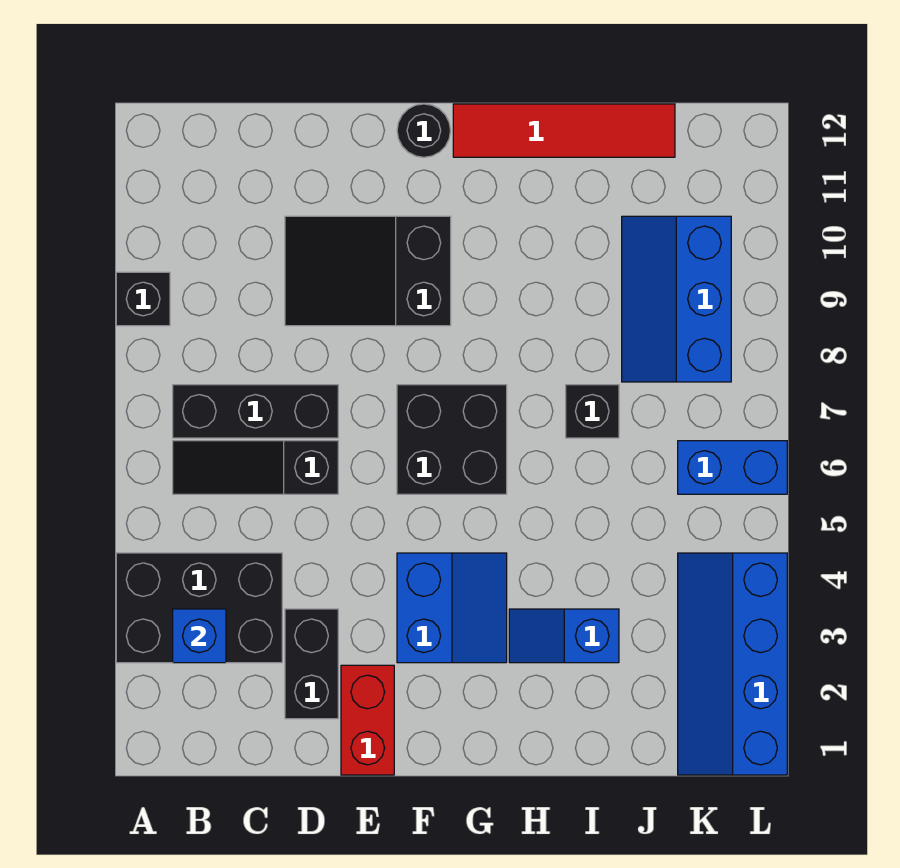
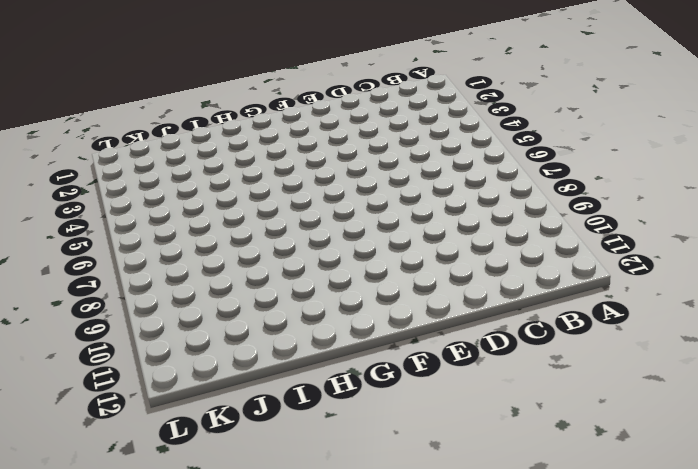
none -> black brick A3:C4 level 1
none -> black brick A9 level 1
none -> black slope B6:D6 level 1 top D

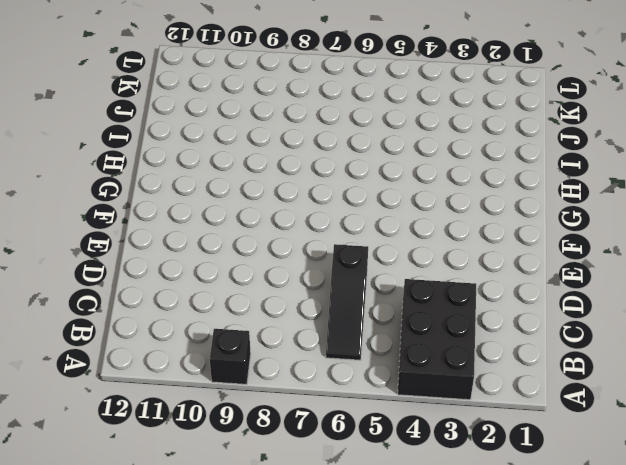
none -> black brick B7:D7 level 1
none -> black brick D2:D3 level 1
none -> black slope D9:F10 level 1 top F

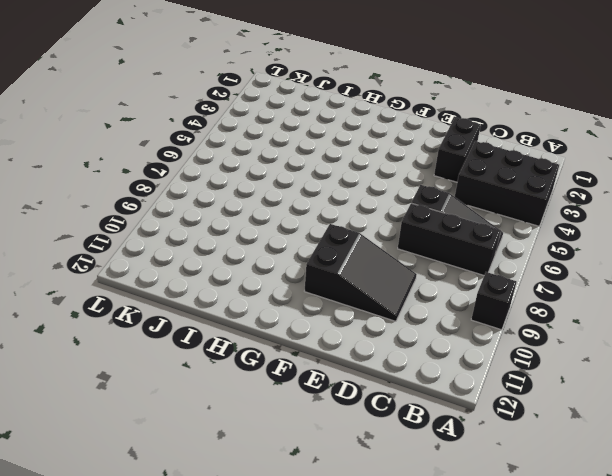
none -> red brick E1:E2 level 1
none -> blue slope F3:G4 level 1 top F
none -> black brick F6:G7 level 1

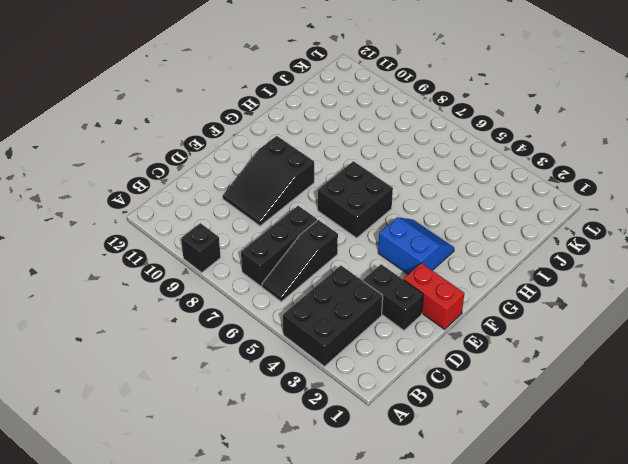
none -> black round brick F12 level 1
none -> red tile G12:J12 level 1
none -> blue slope H3:I3 level 1 top I

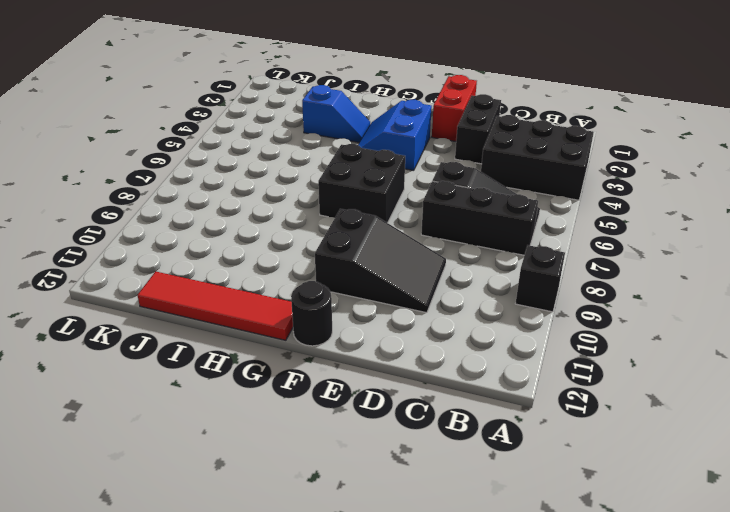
none -> black brick I7 level 1
none -> blue slope J8:K10 level 1 top K
none -> blue slope K1:L4 level 1 top L

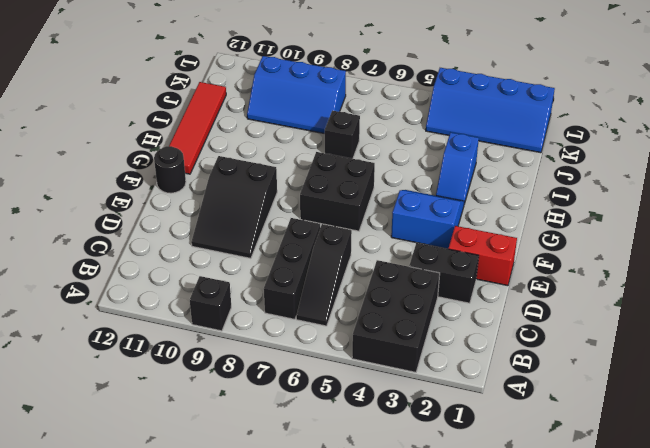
none -> blue brick K6:L6 level 1
none -> blue brick B3 level 2

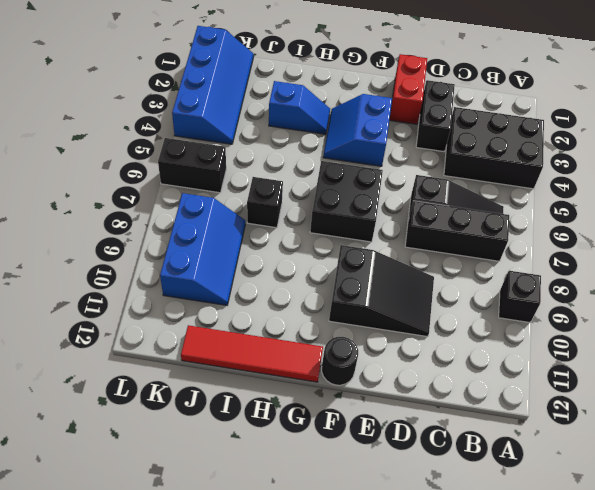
black brick K6:L6 level 1 -> blue brick K6:L6 level 1
none -> blue brick B3 level 2

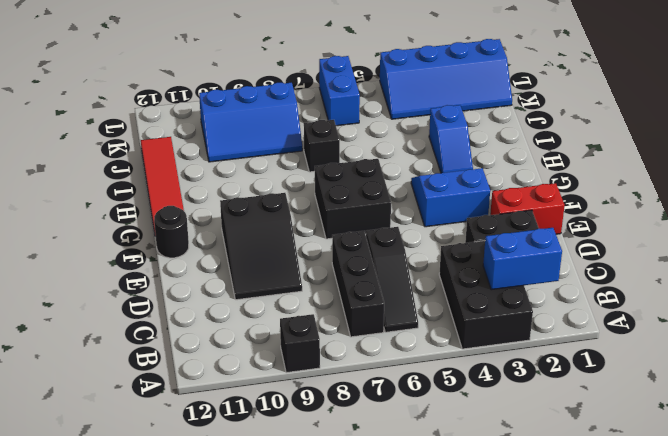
blue brick B2:B3 level 2 -> blue brick B3 level 2

